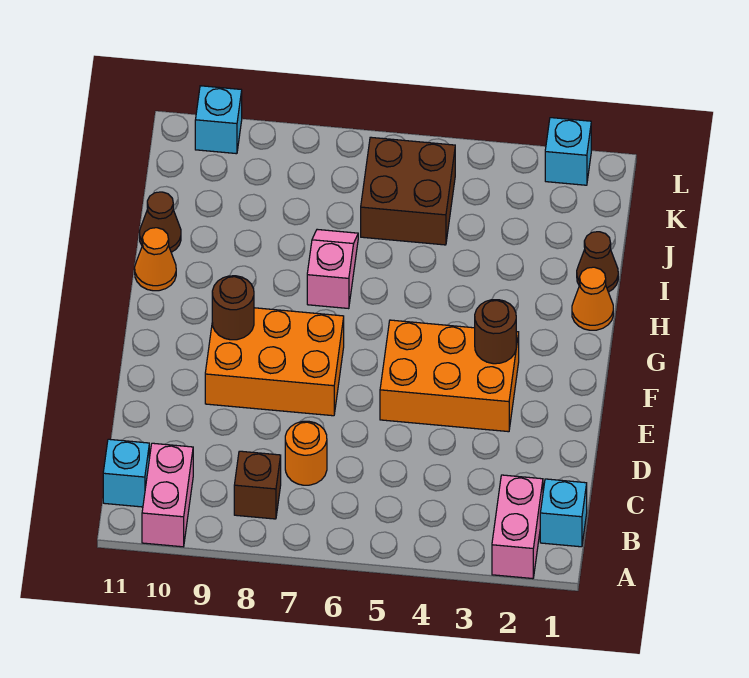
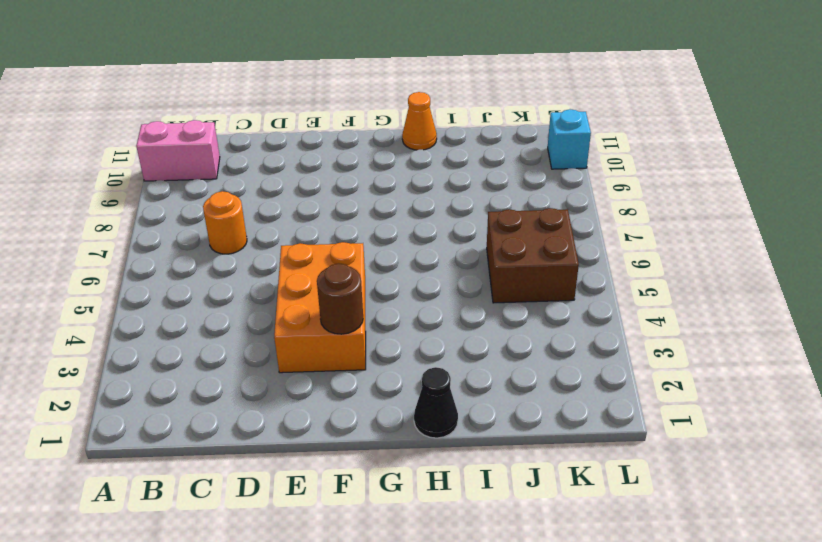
black cone H1 level 1 -> orange cone H1 level 1
none -> pink brick A2:B2 level 1
none -> cyan brick B1 level 1
none -> brown brick B8 level 1

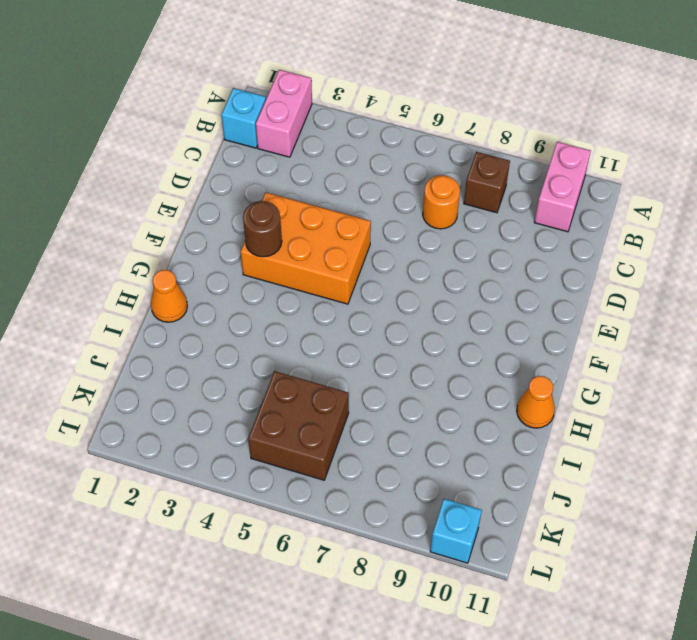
none -> cyan brick B11 level 1
none -> orange brick E7:F9 level 1
none -> pink slope H7:I7 level 1 top H

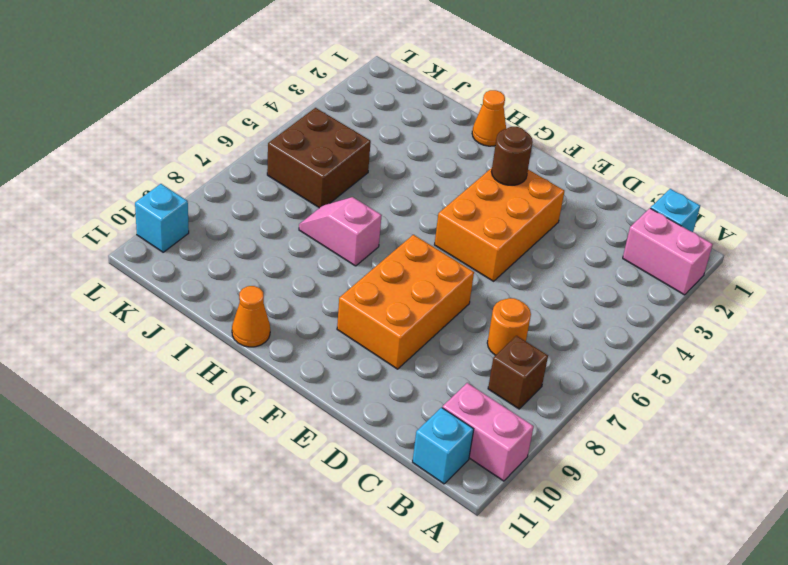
none -> brown cone I1 level 1
none -> brown cone I11 level 1
none -> cyan brick L2 level 1

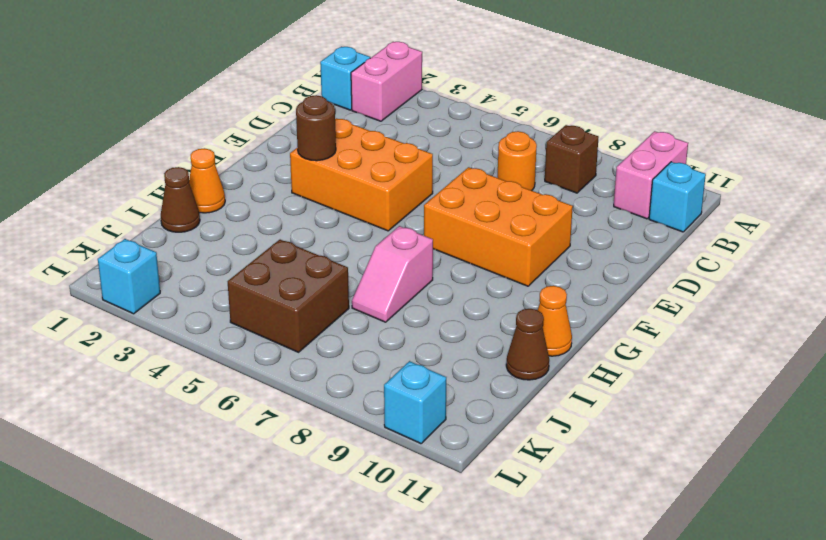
none -> brown round brick F9 level 2

